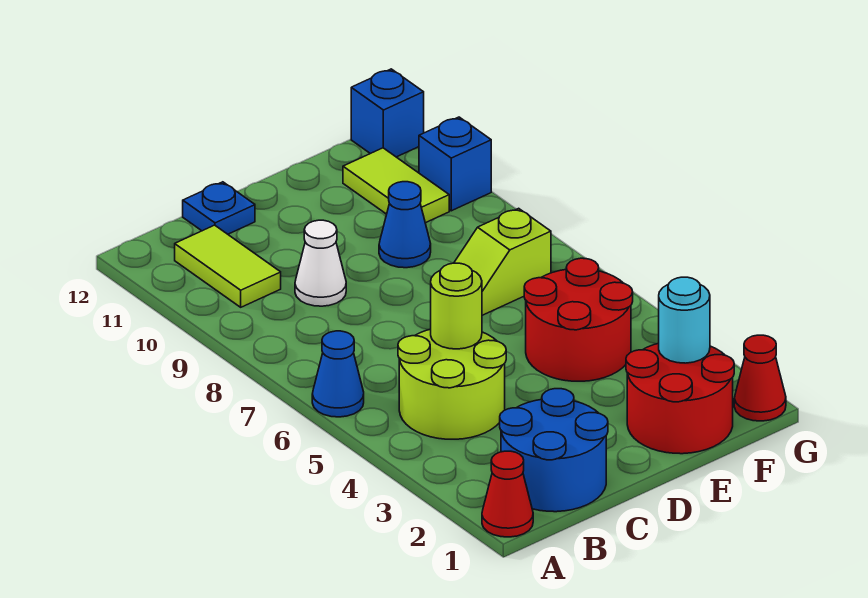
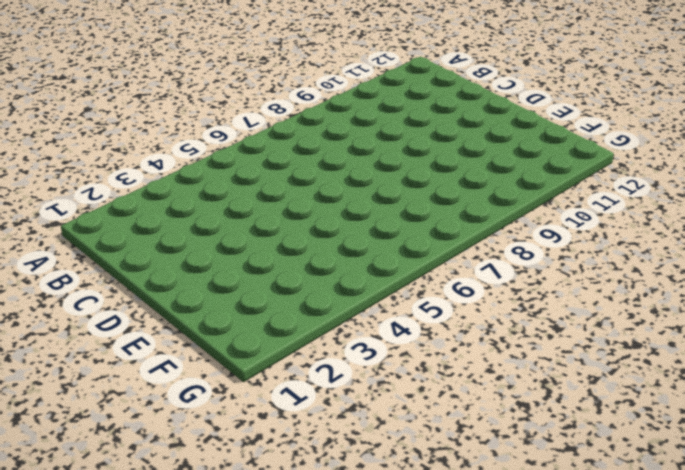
none -> red cone A1 level 1
none -> blue cone A6 level 1
none -> blue round brick B1:C2 level 1

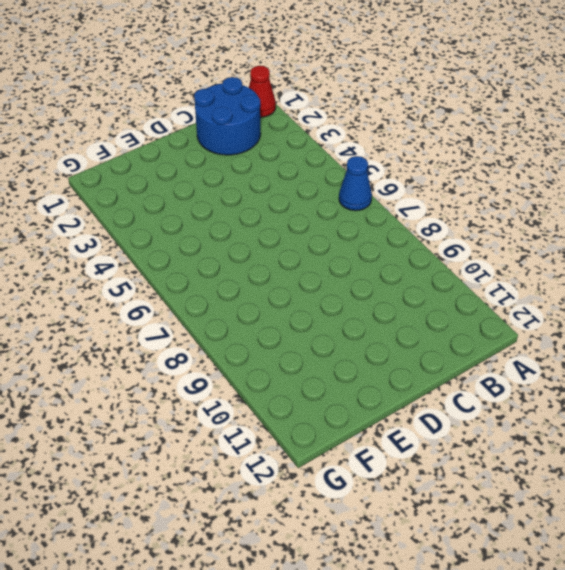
none -> lime round brick B4:C5 level 1
none -> lime tile B10:B11 level 1
none -> white cone C9 level 1

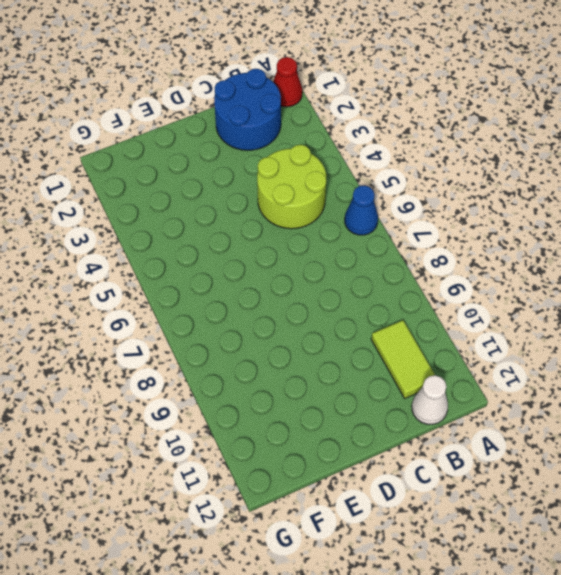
white cone B12 level 1 -> white cone C9 level 1
none -> blue plate C12 level 1
none -> red round brick E1:F2 level 1
none -> red round brick E4:F5 level 1

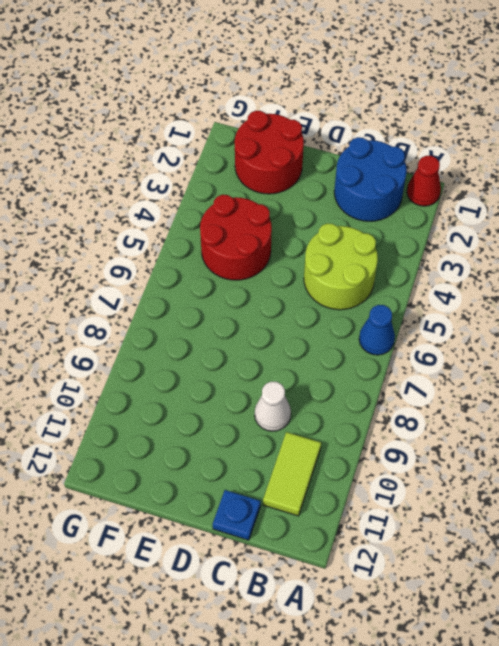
none -> lime slope E7:F7 level 1 top F
none -> blue cone E9 level 1
none -> lime tile F10:F11 level 1

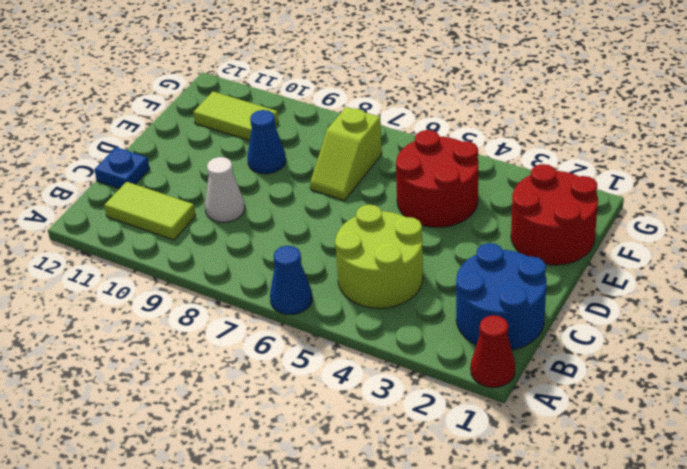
none -> red cone G1 level 1
none -> blue brick G10 level 1
none -> blue brick G12 level 1

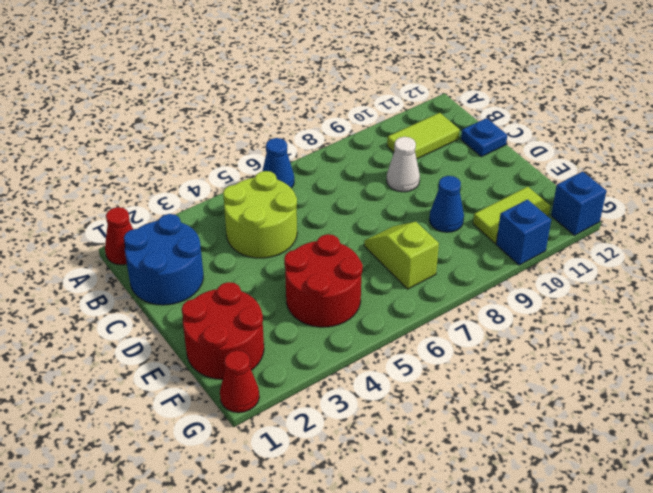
none -> lime round brick C5 level 2
none -> cyan round brick F2 level 2

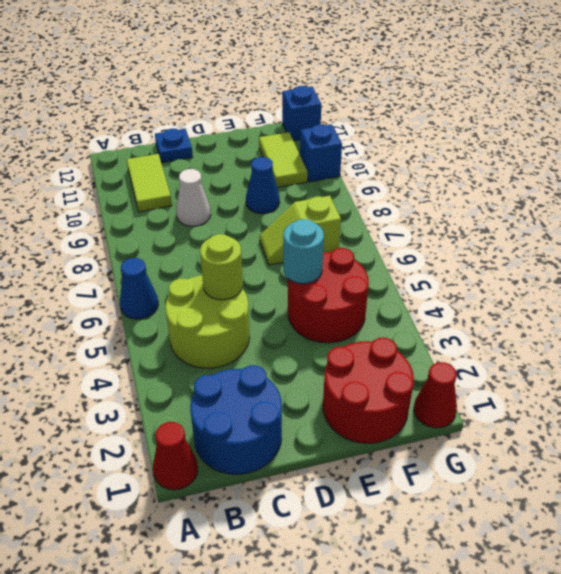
cyan round brick E5 level 2 -> cyan round brick F2 level 2

